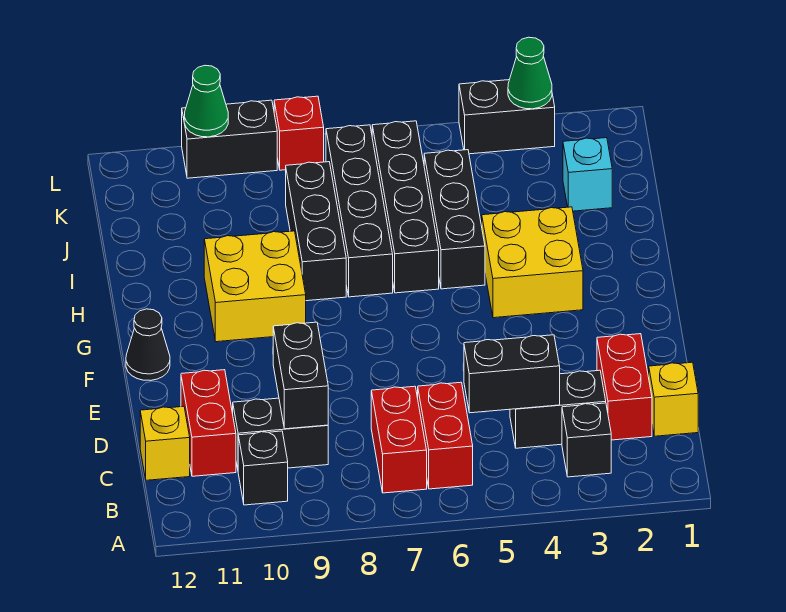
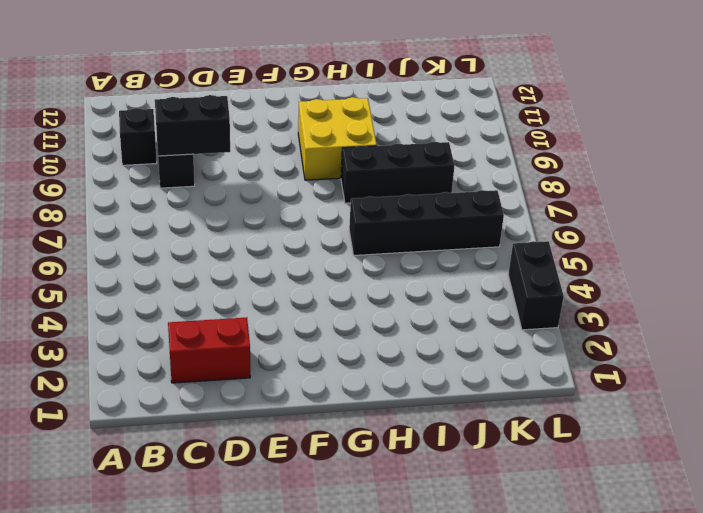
none -> black brick B3 level 1
none -> red brick B6:C6 level 1
none -> red brick B7:C7 level 1

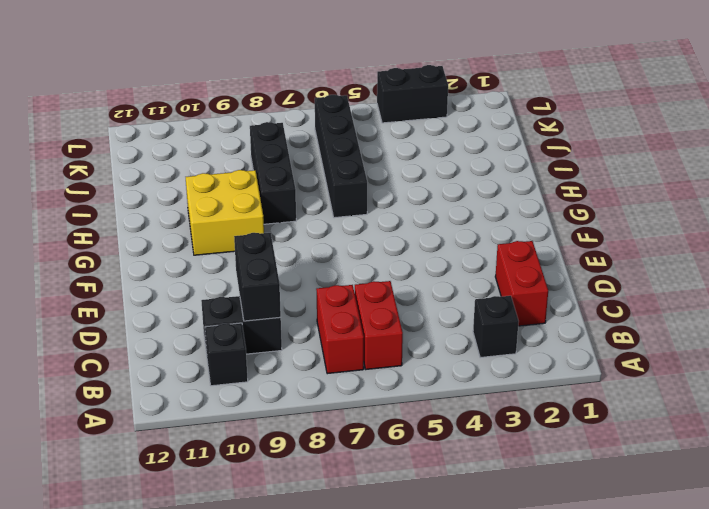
none -> yellow brick C1 level 1
none -> black brick C3:C4 level 1
none -> red brick C11:D11 level 1

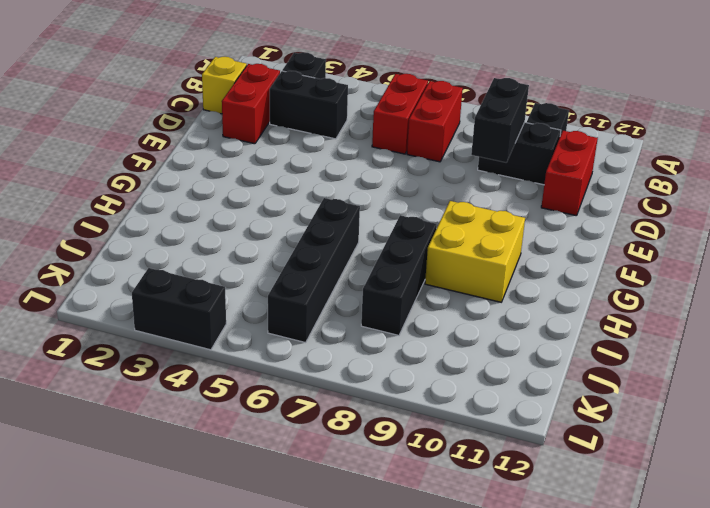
none -> yellow brick C12 level 1
none -> black cone F12 level 1
none -> yellow brick G3:H4 level 1

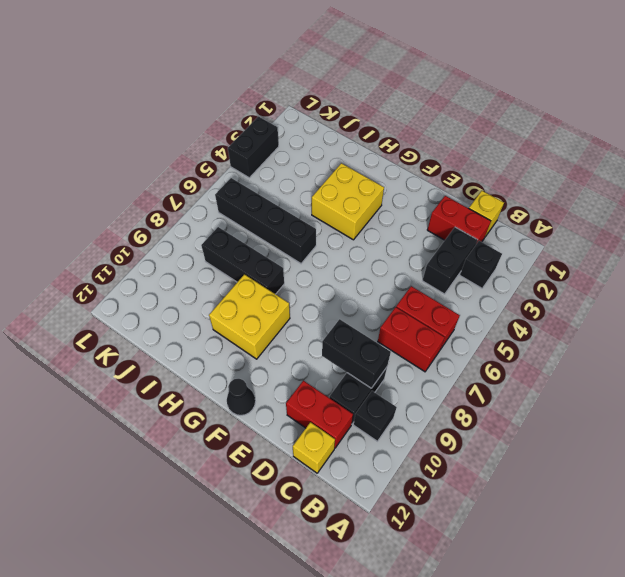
none -> black brick H5:J5 level 1
none -> black brick H7:K7 level 1
none -> cyan brick J2 level 1

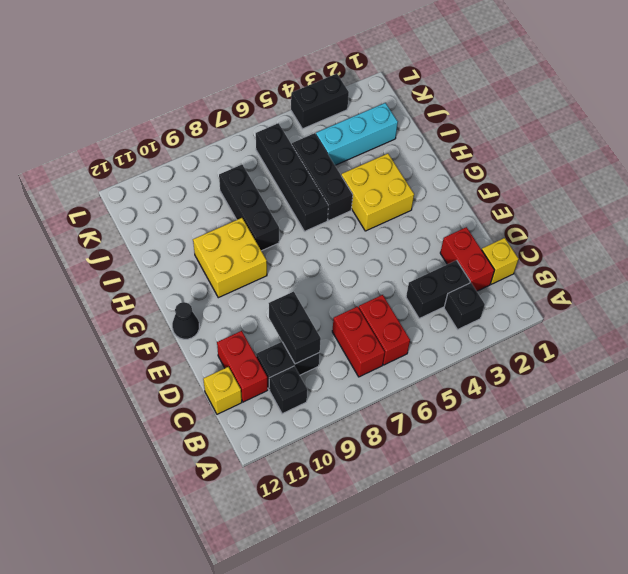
cyan brick J2:J4 level 1 -> cyan brick J2 level 1
none -> black brick H7:K7 level 1
none -> red brick L8 level 1
none -> black brick L9:L10 level 1

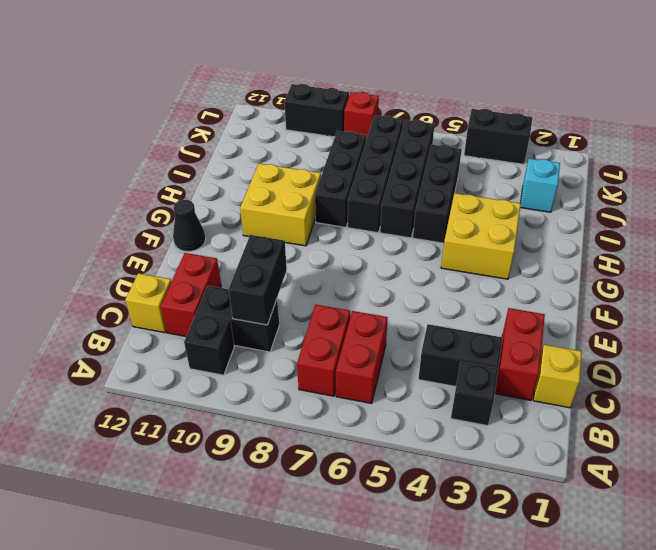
none -> black brick C4:C5 level 2
none -> green cone L3 level 2
none -> green cone L10 level 2

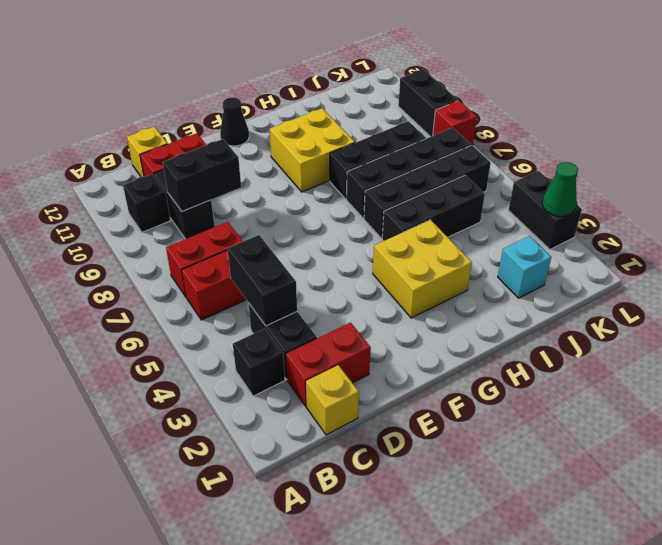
none -> green cone L10 level 2

